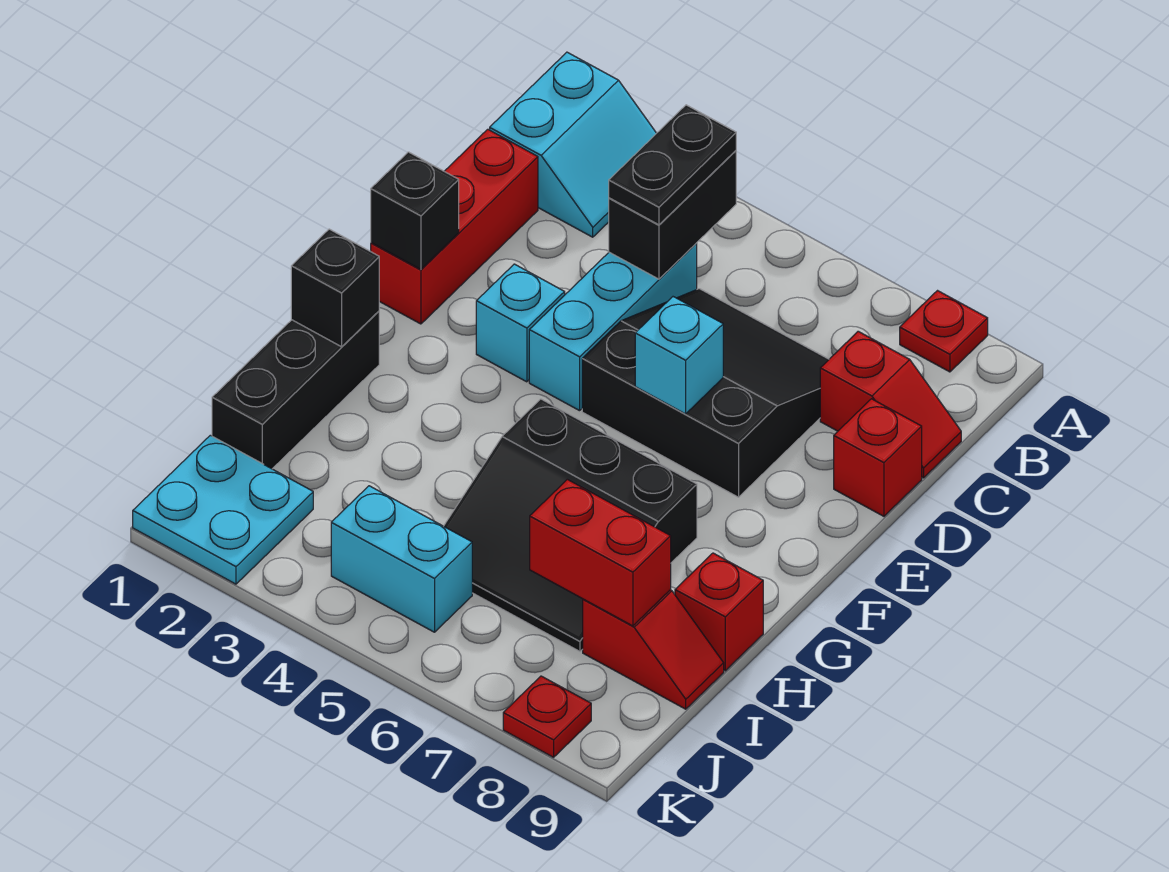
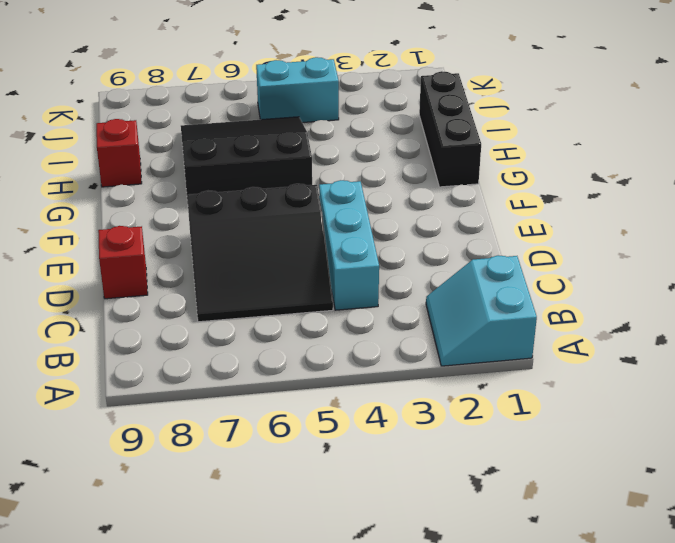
none -> red plate A8 level 1
none -> red brick C1:E1 level 1
none -> red slope C8:C9 level 1 top 8

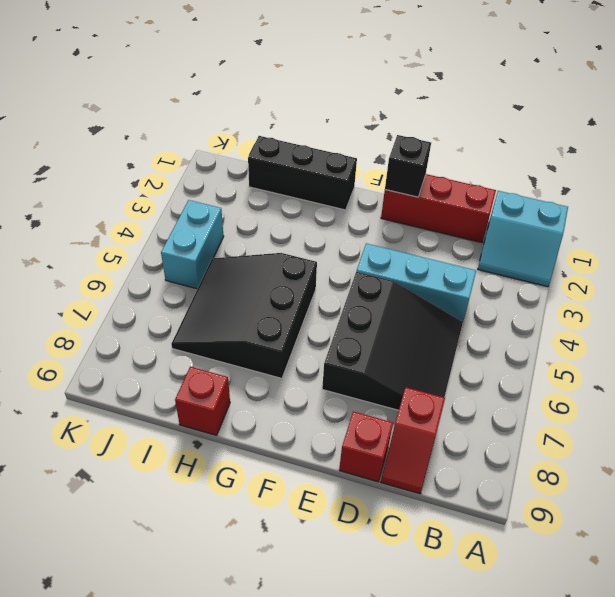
none -> red plate A8 level 1
none -> cyan brick E3 level 1
none -> red slope I8:I9 level 1 top 8

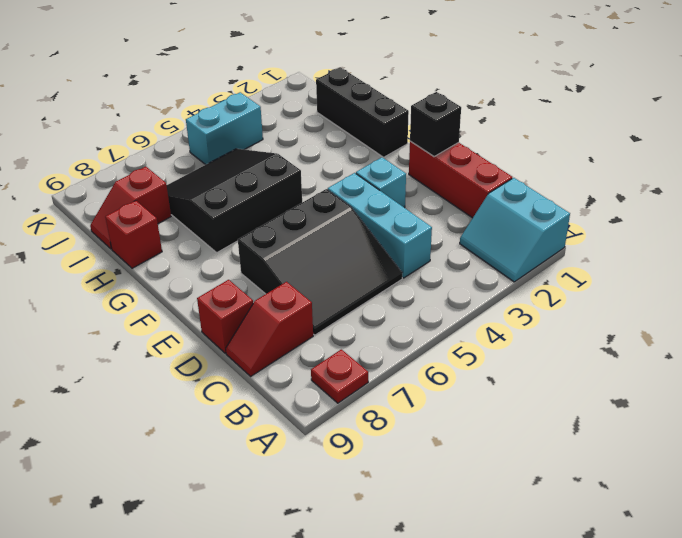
none -> cyan plate J1:K2 level 1
none -> red plate K8 level 1
none -> black brick B4:C4 level 2

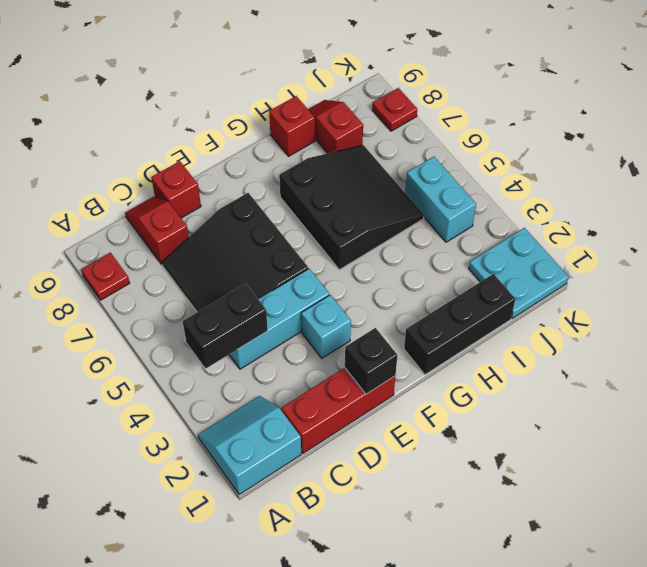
none -> cyan brick E6 level 2
none -> black brick G1 level 2
none -> red brick I7:I8 level 2

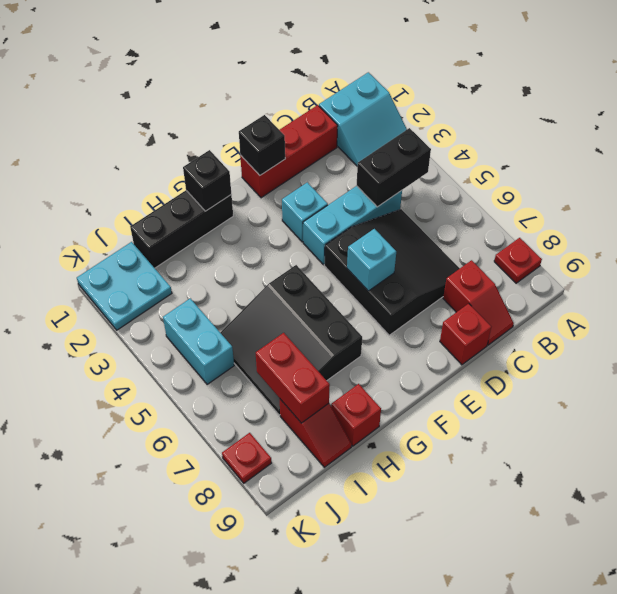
none -> black plate B4:C4 level 3

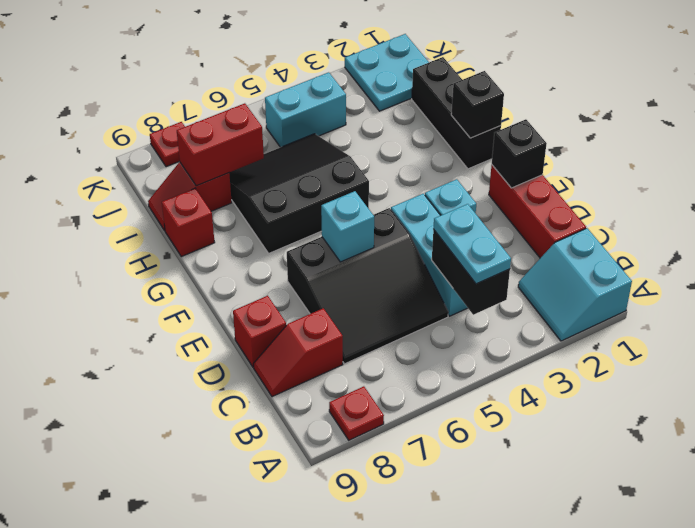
cyan plate B4:C4 level 3 -> black plate B4:C4 level 3

